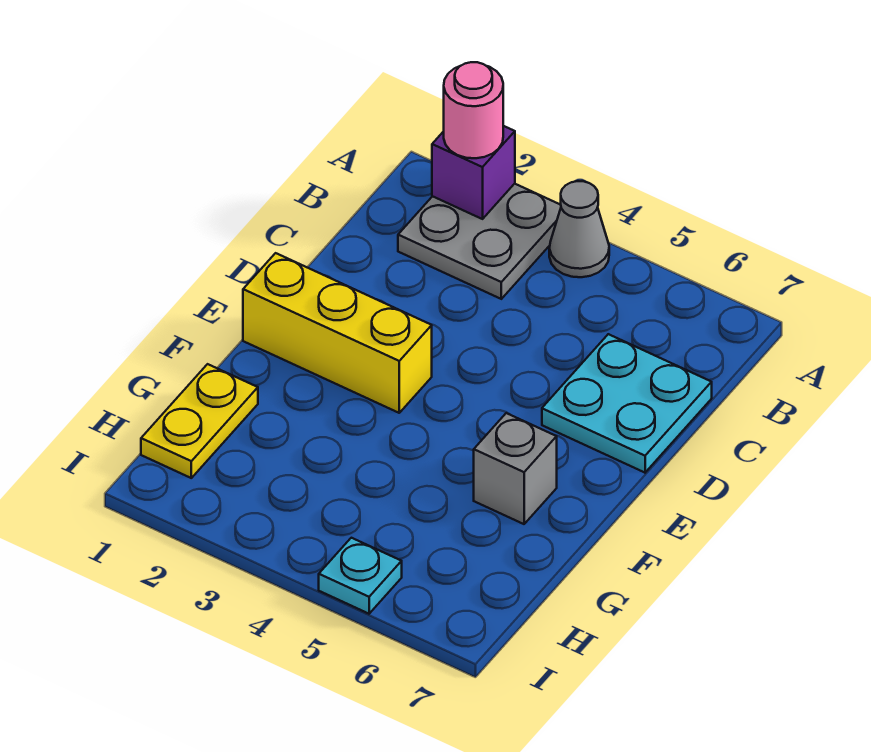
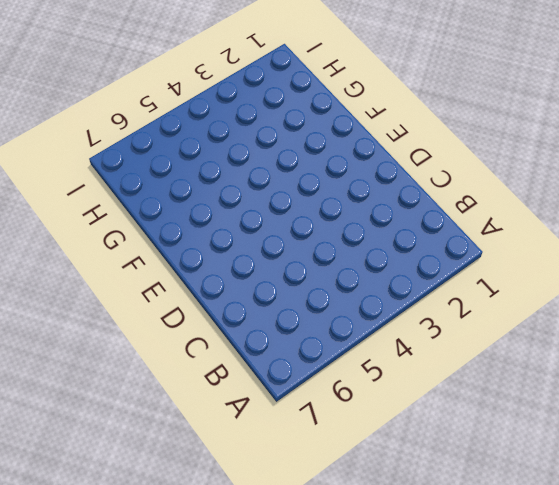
none -> grey plate A2:B3 level 1
none -> grey cone A4 level 1

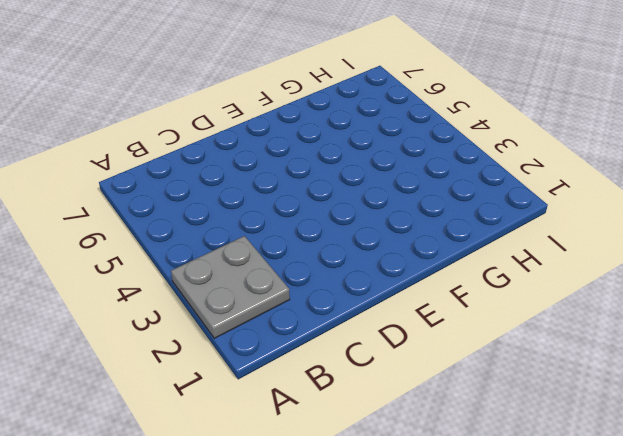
none -> grey cone A4 level 1
none -> cyan plate C6:D7 level 1

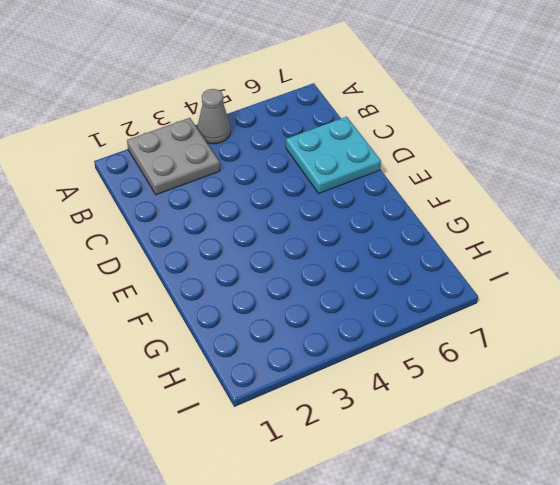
none -> yellow brick E1:E3 level 1
none -> grey brick F6 level 1

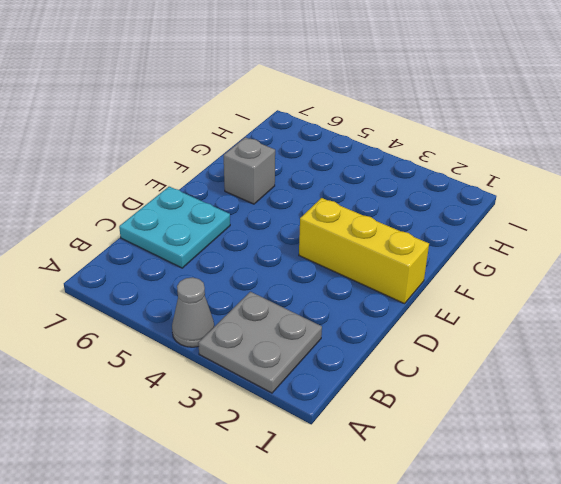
none -> yellow plate G1:H1 level 1
none -> cyan plate I5 level 1

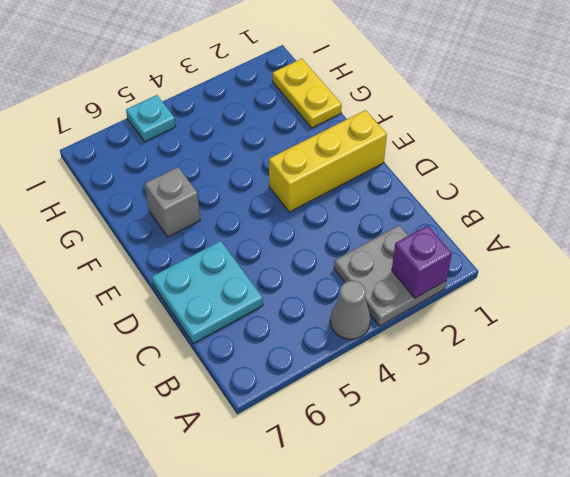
none -> pink round brick A2 level 3

